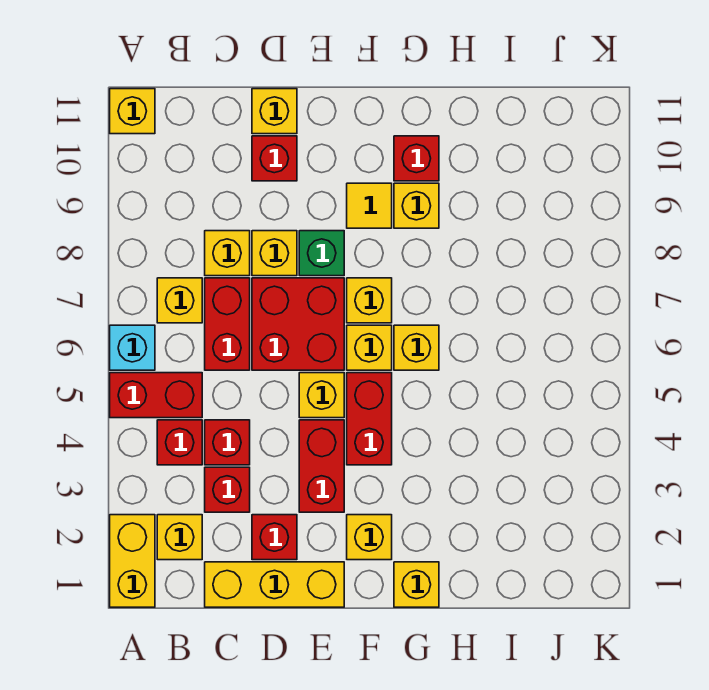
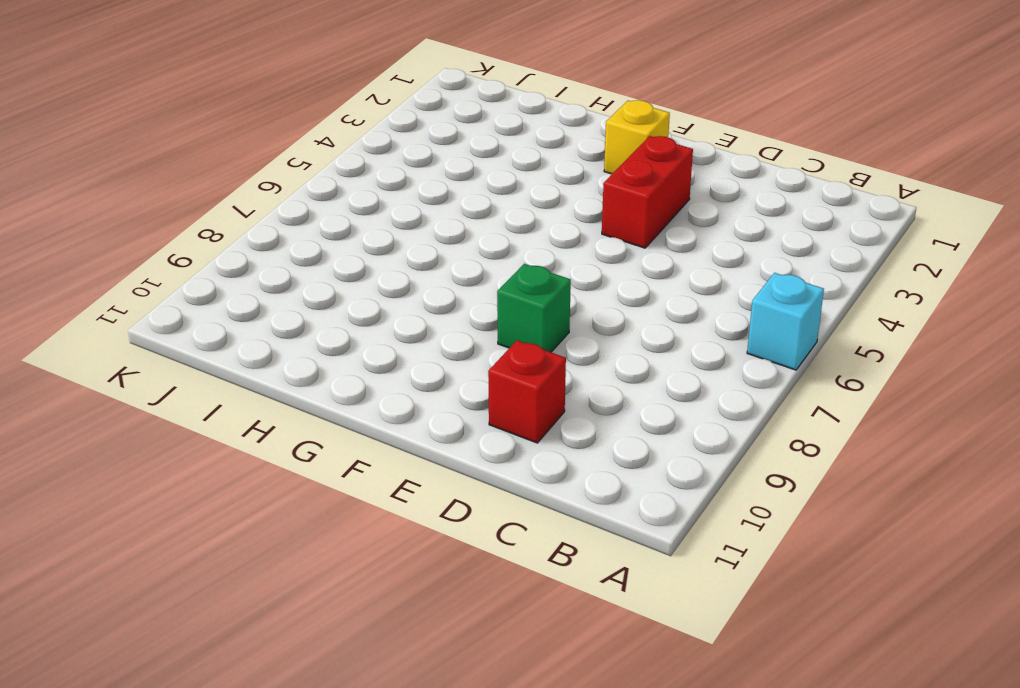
none -> yellow brick A1:A2 level 1
none -> red brick A5:B5 level 1
none -> yellow brick A11 level 1

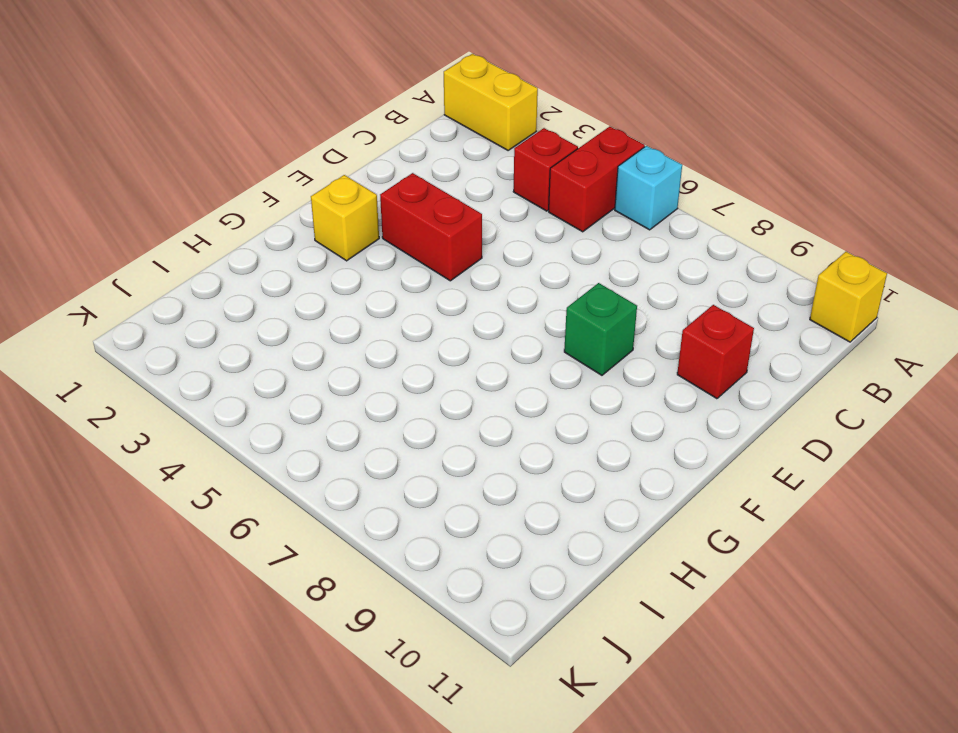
none -> yellow brick B2 level 1
none -> yellow brick B7 level 1
none -> yellow brick C1:E1 level 1

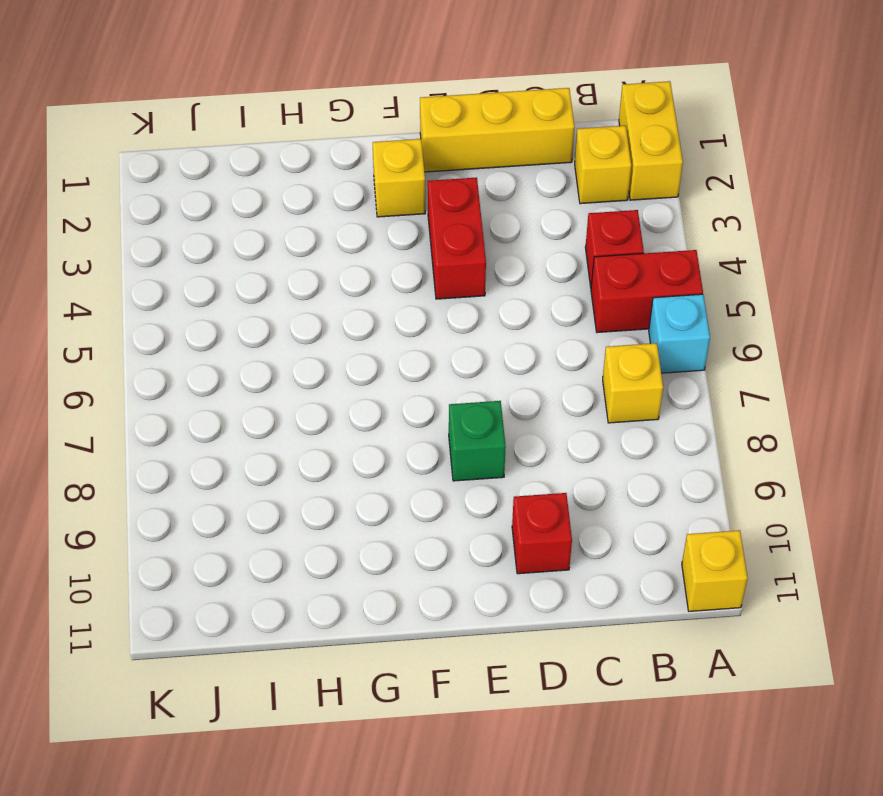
none -> red brick C3 level 1
none -> red brick C4 level 1
none -> red brick C6:C7 level 1

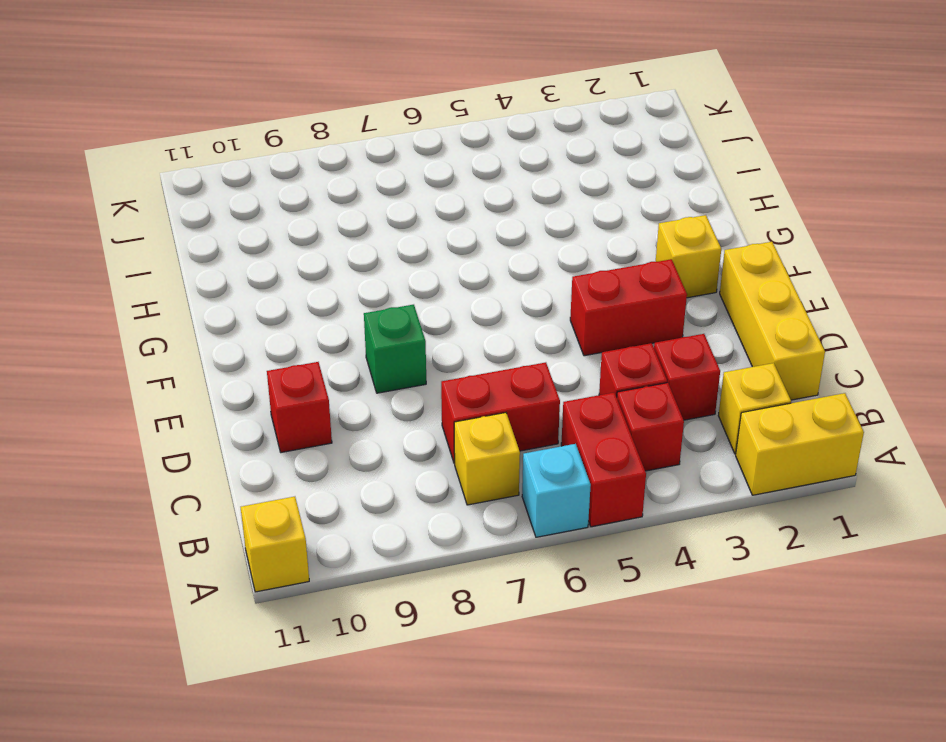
none -> yellow brick C8 level 1
none -> red brick D2 level 1
none -> red brick D6:E7 level 1

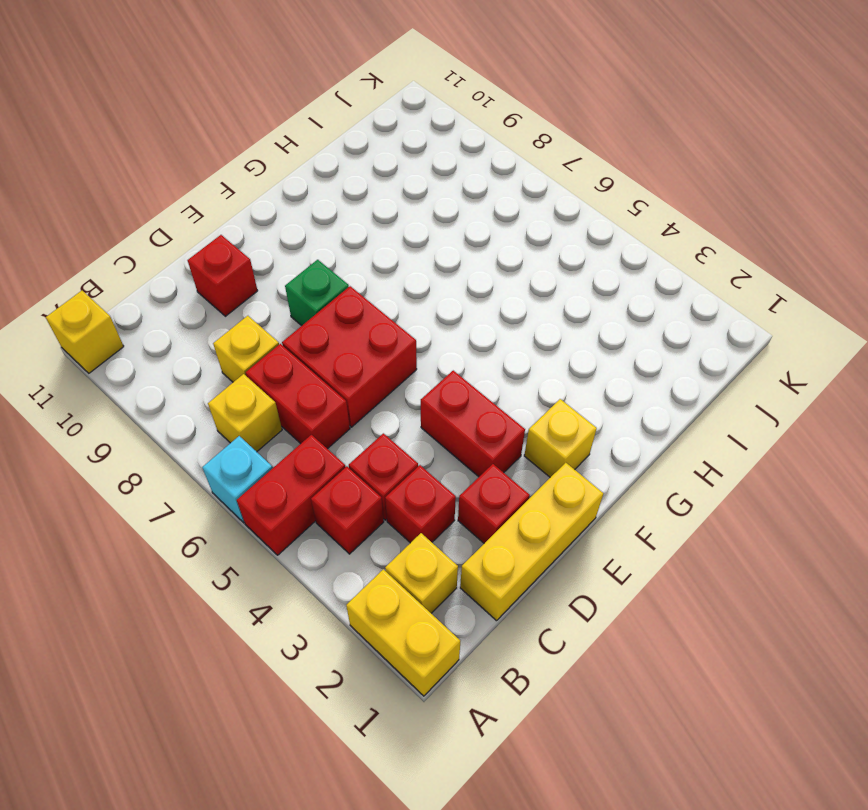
none -> yellow brick D8 level 1
none -> yellow brick D11 level 1
none -> yellow brick E5 level 1

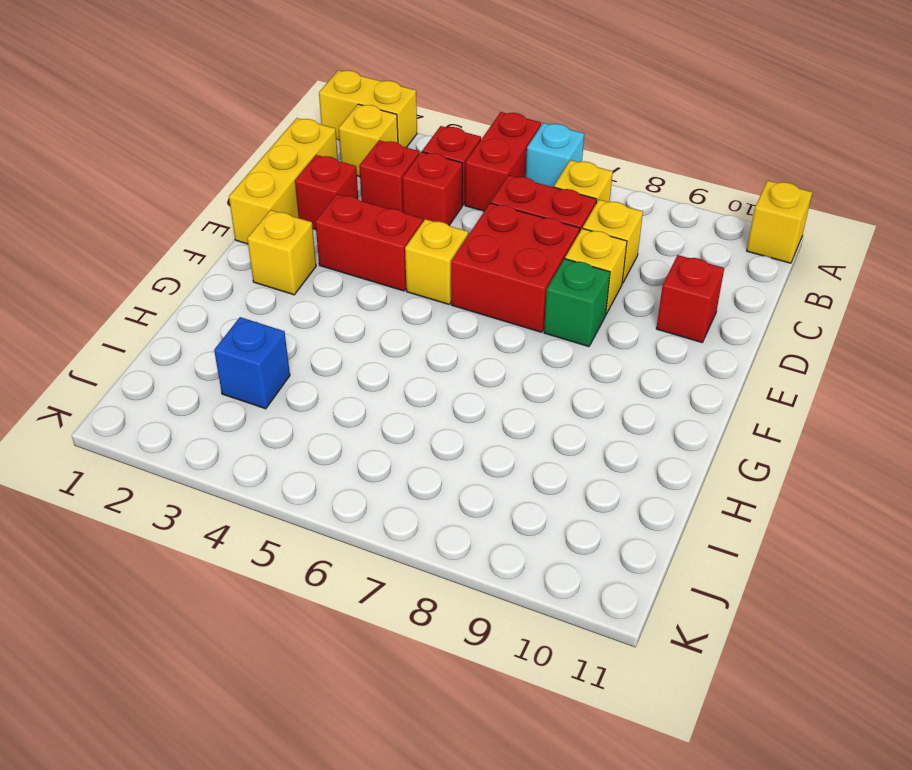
blue brick I3 level 1 -> none
none -> yellow brick D11 level 1
none -> red brick F4:F5 level 1
none -> yellow brick F6 level 1

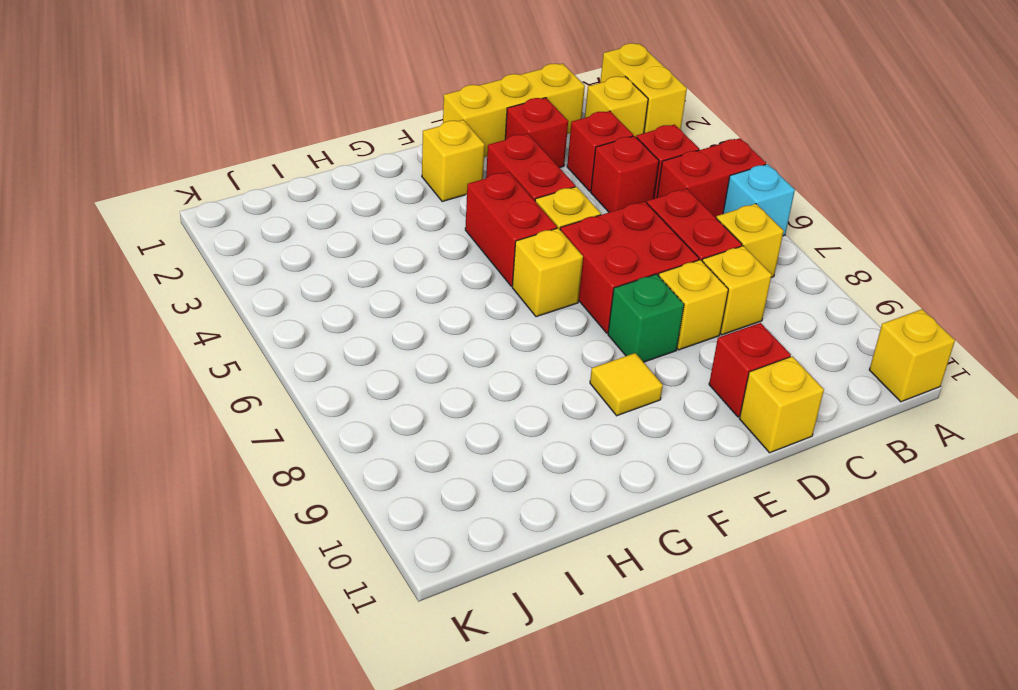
none -> yellow brick F7 level 1
none -> yellow brick G1 level 1
none -> yellow brick G6 level 1

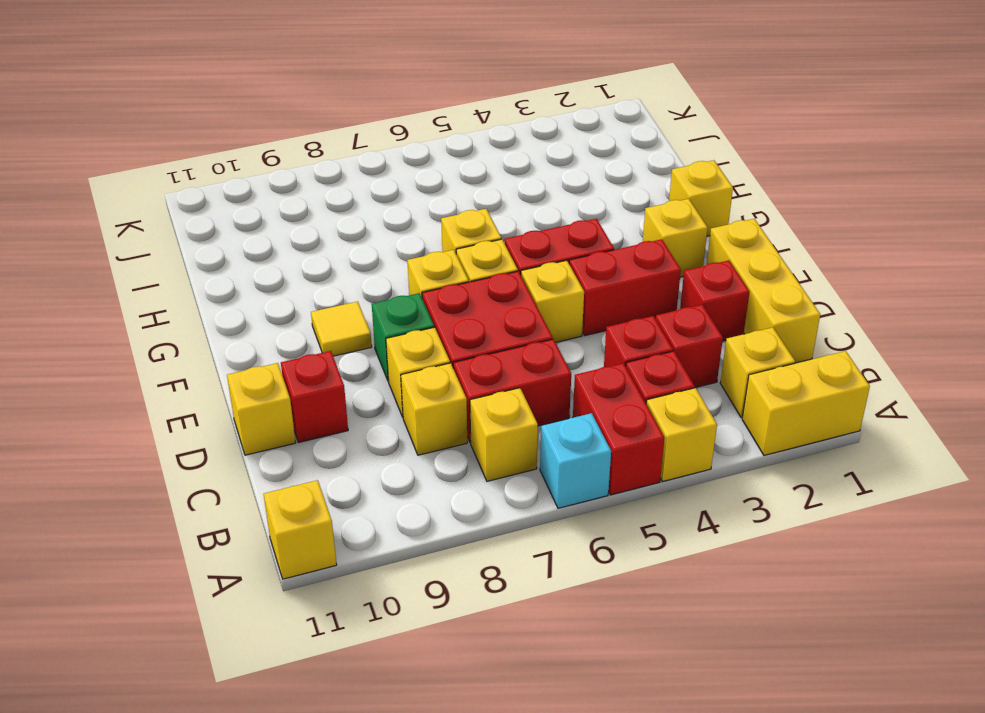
yellow brick A4 level 1 -> yellow brick G9 level 1
none -> red brick G10 level 1

